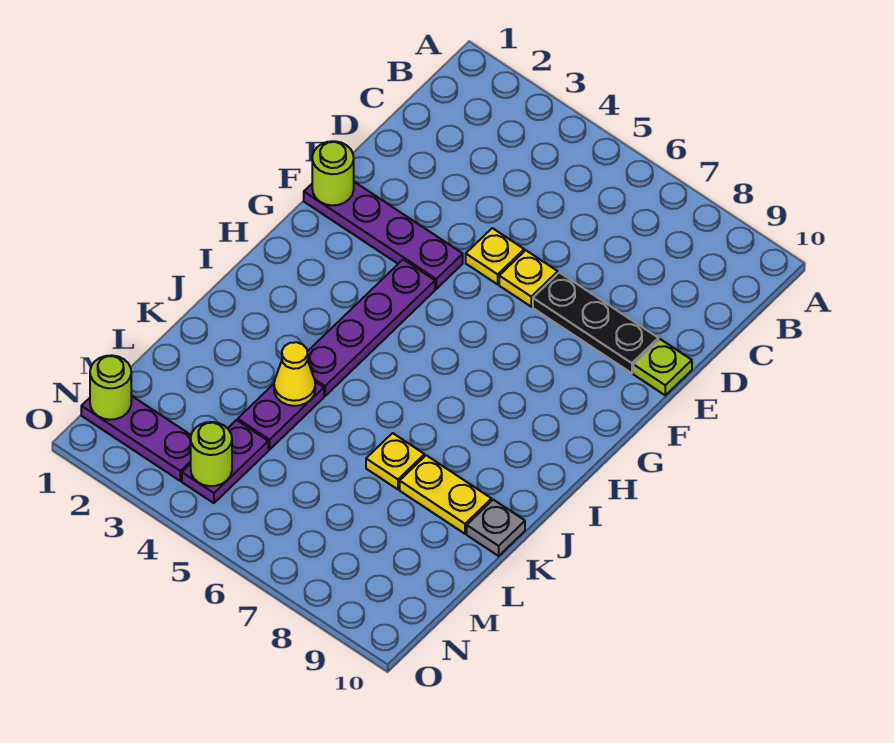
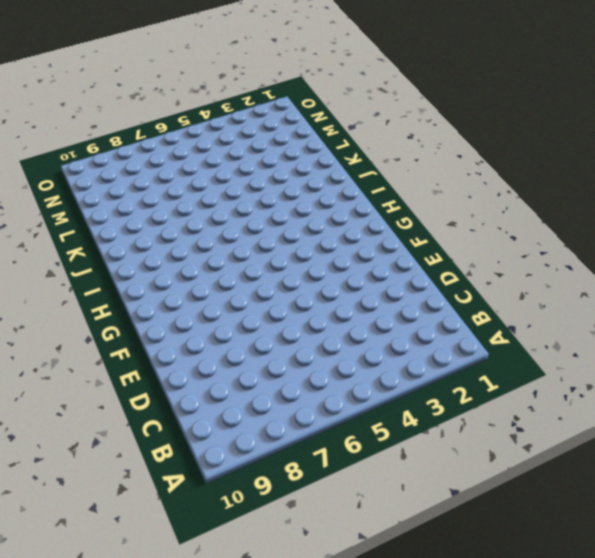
none -> yellow plate E5 level 1
none -> yellow plate E6 level 1
none -> black plate E7:E9 level 1

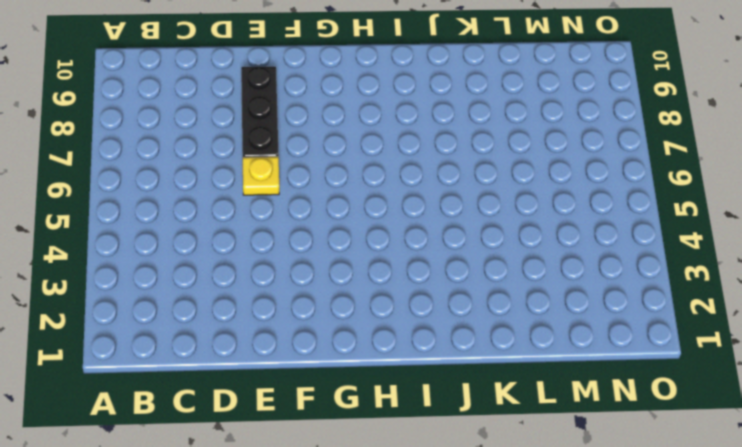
none -> yellow plate E5 level 1
none -> lime plate E10 level 1
none -> purple plate F1:F4 level 1

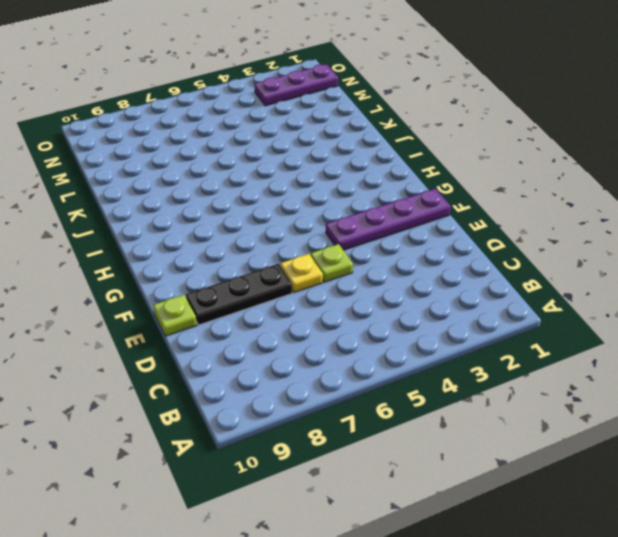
lime plate E5 level 1 -> yellow plate E5 level 1
none -> purple plate G4:J4 level 1
none -> purple plate K4:L4 level 1
none -> yellow plate K7 level 1

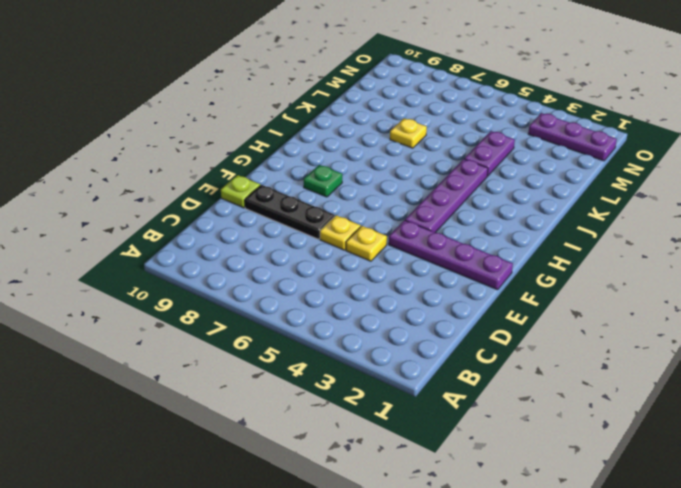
green plate G8 level 1 -> none
none -> yellow plate K8:K9 level 1
none -> grey plate K10 level 1
none -> purple plate M4:N4 level 1

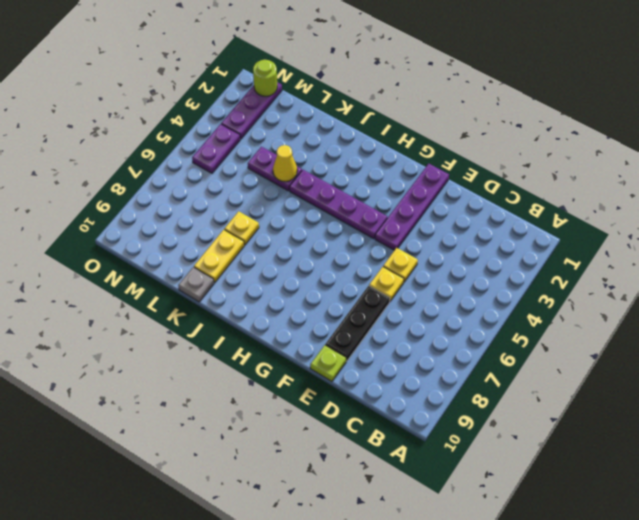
purple plate N4:N5 level 1 -> purple plate M4:N4 level 1
none -> lime round brick F1 level 2
none -> lime round brick N4 level 2

